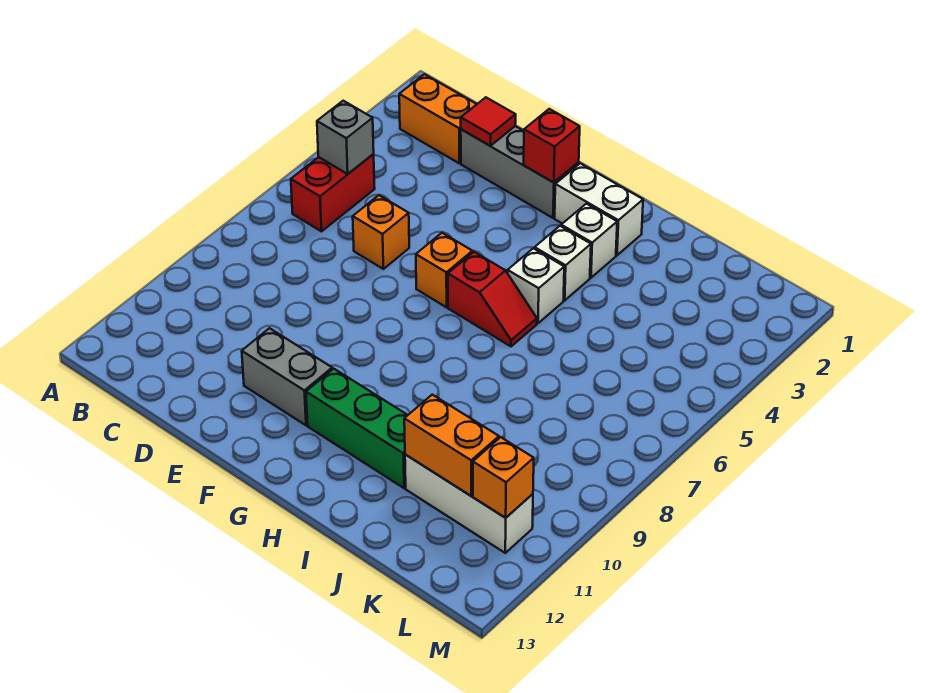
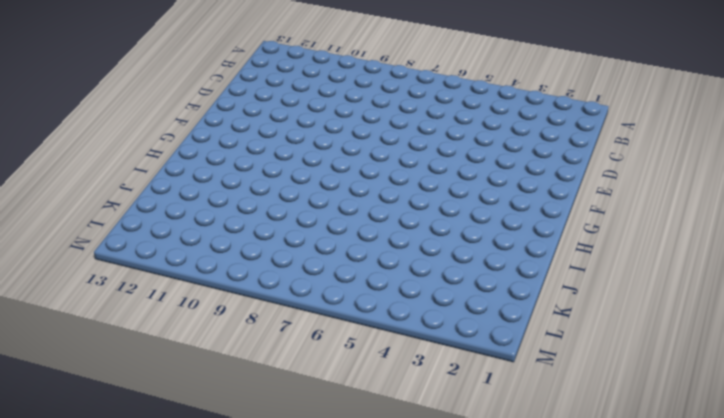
none -> orange brick B2:C2 level 1
none -> red brick B5:B6 level 1
none -> grey brick D2:F2 level 1

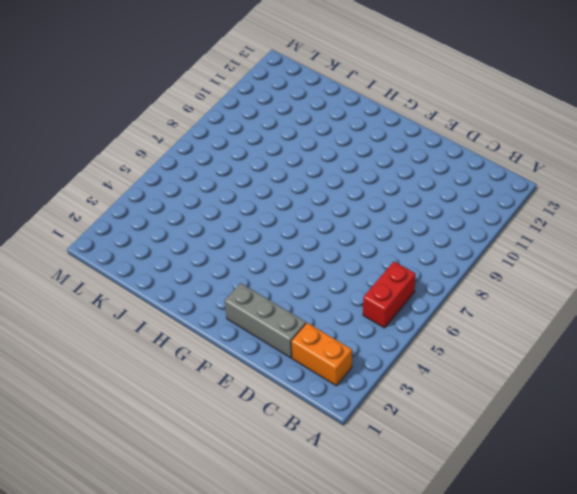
none -> orange brick D6 level 1
none -> grey brick E11:F11 level 1
none -> orange brick F6 level 1

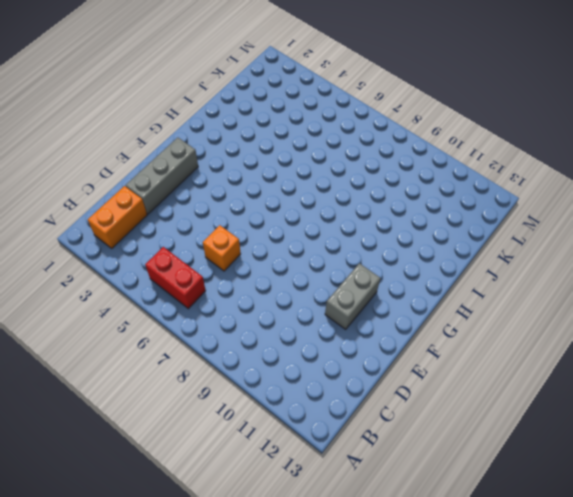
none -> orange brick F6 level 1
none -> white brick G2:H2 level 1
none -> red slope G6:H6 level 1 top G

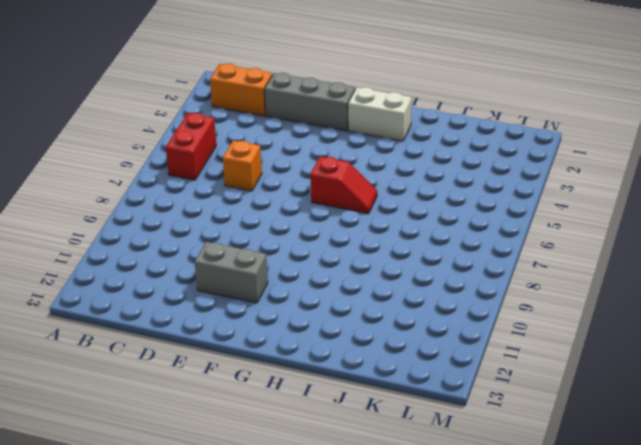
none -> orange brick F6 level 1
none -> green brick G11:I11 level 1
none -> white brick H3 level 1

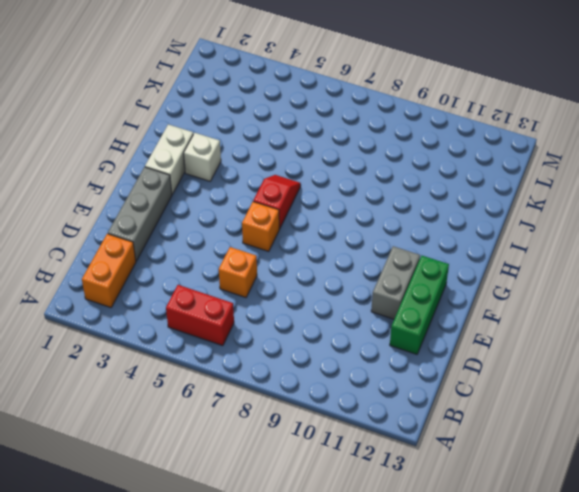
green brick D12:F12 level 1 -> green brick G11:I11 level 1
none -> white brick H4 level 1
none -> white brick H5 level 1
none -> white brick J11:L11 level 1

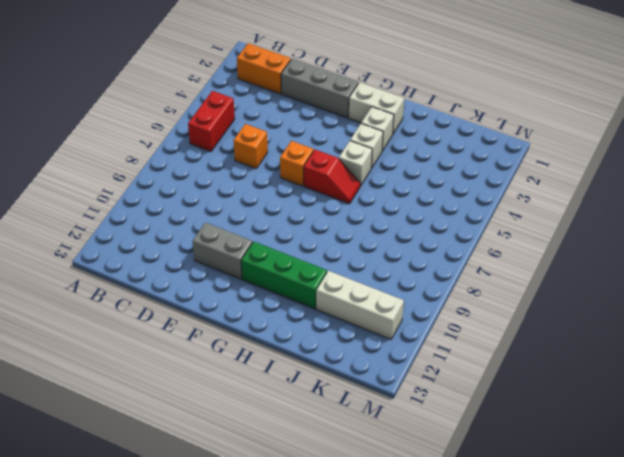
none -> grey brick B5 level 2
none -> red tile D2 level 2
none -> red brick F2 level 2

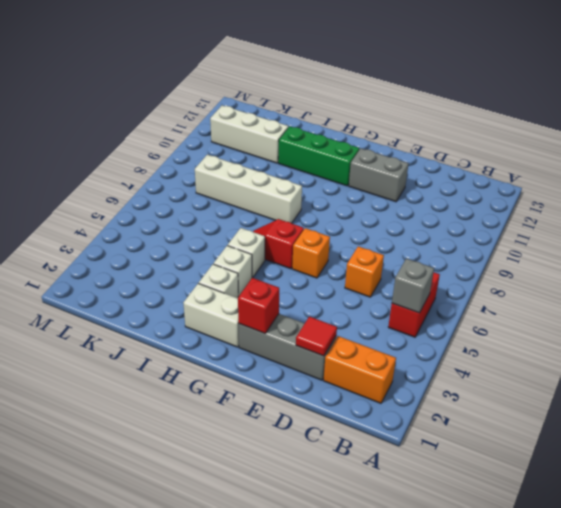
white brick H8:K8 level 1 -> none
none -> orange brick J11:K11 level 2
none -> orange brick L11 level 2

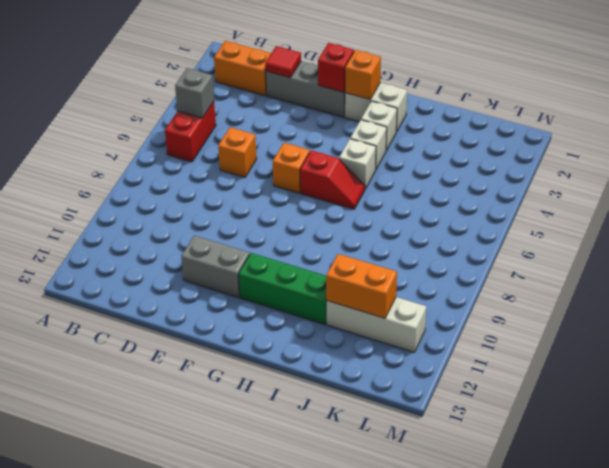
orange brick G2 level 2 -> orange brick L11 level 2

